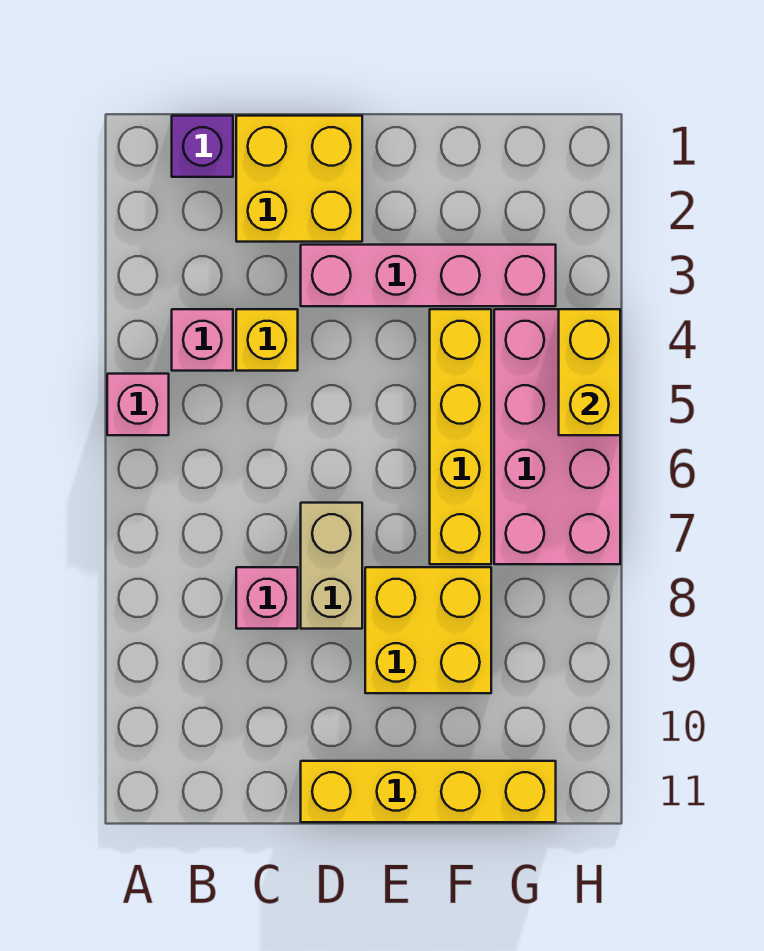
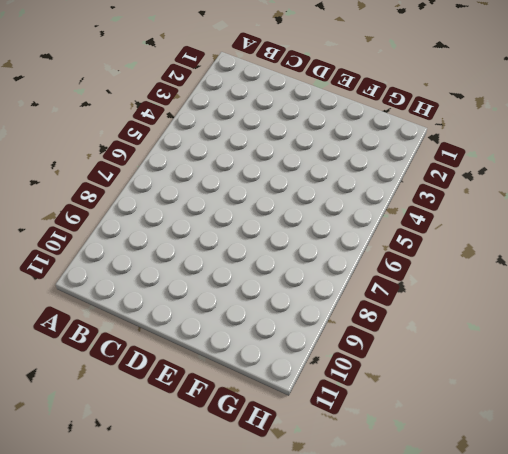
none -> pink brick A5 level 1
none -> purple brick B1 level 1
none -> pink brick B4 level 1

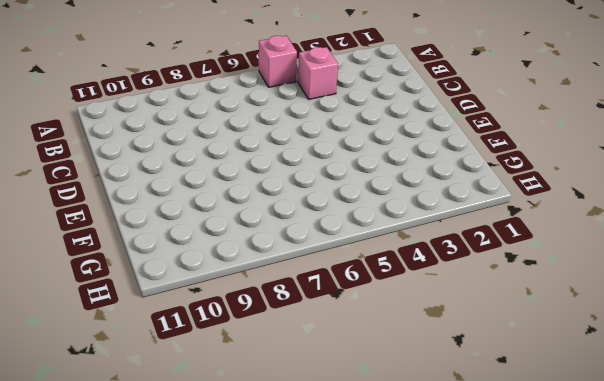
none -> purple brick B1 level 1
none -> yellow brick C1:D2 level 1
none -> yellow brick C4 level 1

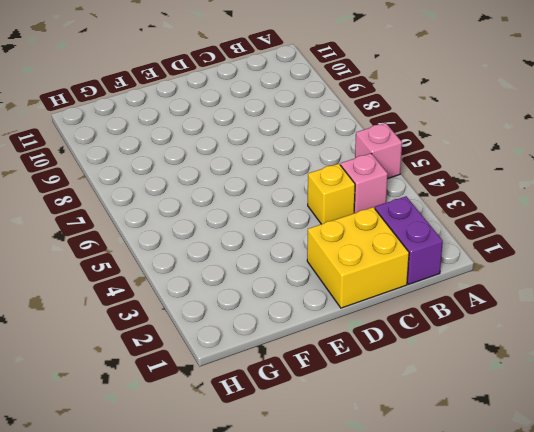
purple brick B1:B2 level 1 -> purple brick B1 level 1
none -> pink brick C8 level 1
none -> pink brick D3:G3 level 1
none -> tan brick D7:D8 level 1

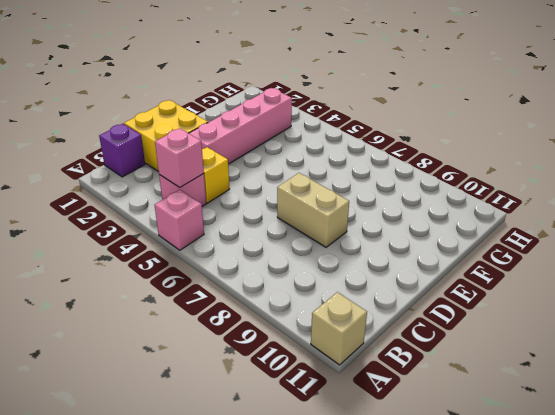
tan brick A11 level 1 -> none
pink brick B4 level 2 -> pink brick C8 level 1
none -> yellow brick D11:G11 level 1
none -> yellow brick E8:F9 level 1
none -> yellow brick F4:F7 level 1

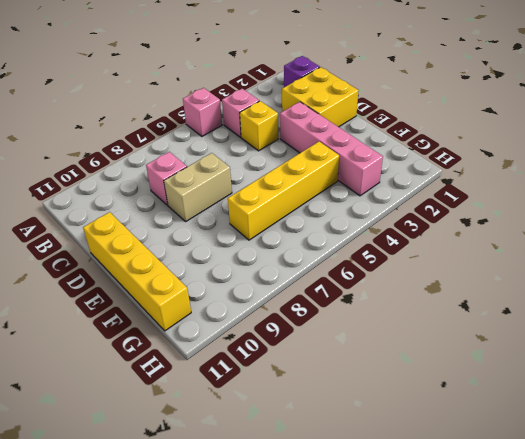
none -> yellow brick E8:F9 level 1
none -> pink brick G4:H7 level 1
none -> yellow brick H4:H5 level 2

